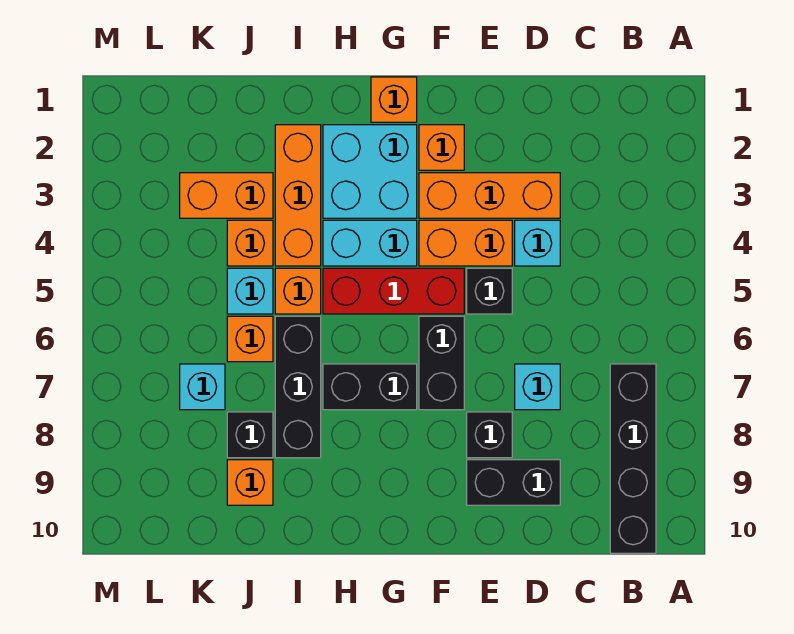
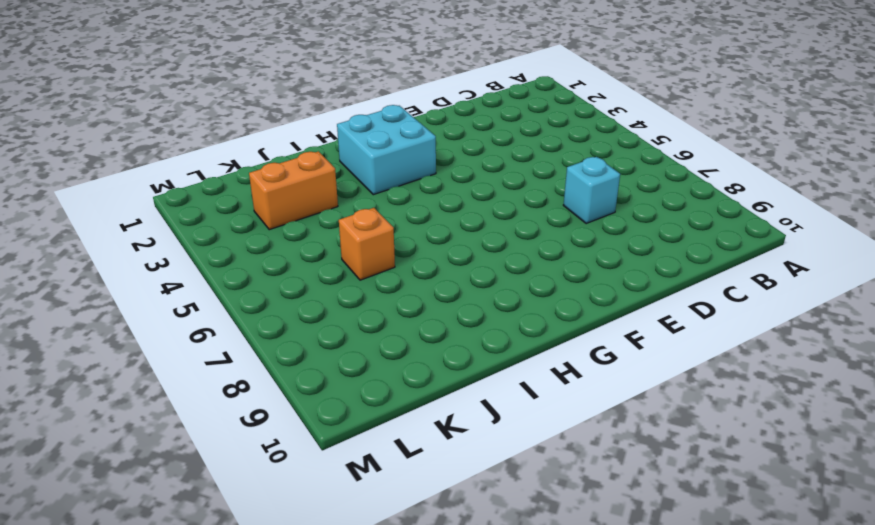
none -> black brick B7:B10 level 1
none -> orange brick D3:F3 level 1
none -> cyan brick D4 level 1

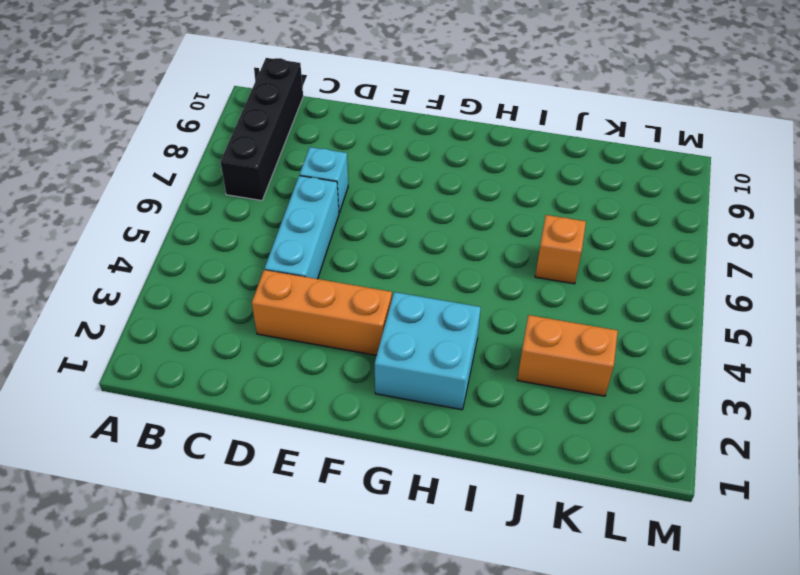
cyan brick D4:D6 level 1 -> cyan brick D4 level 1
none -> black brick D9:E9 level 1
none -> orange brick E4:F4 level 1
none -> black brick E5 level 1

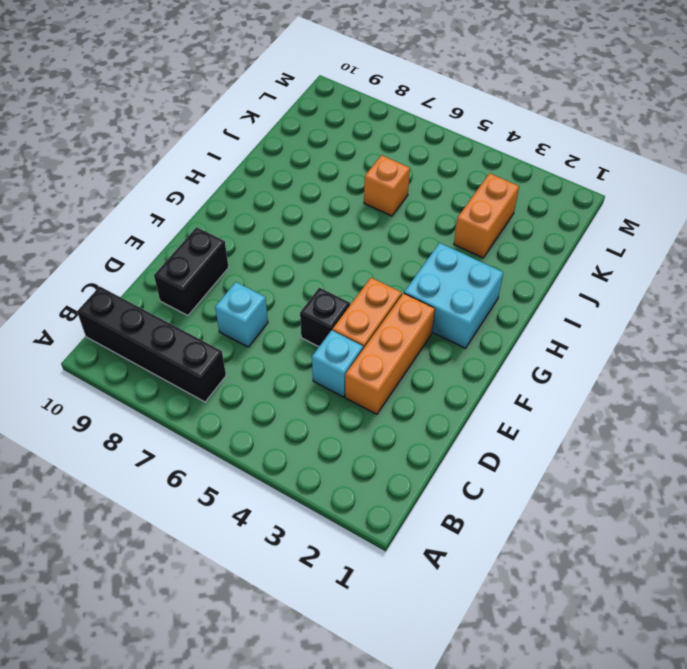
none -> black brick E8 level 1
none -> orange brick F2 level 1
none -> red brick F5:H5 level 1

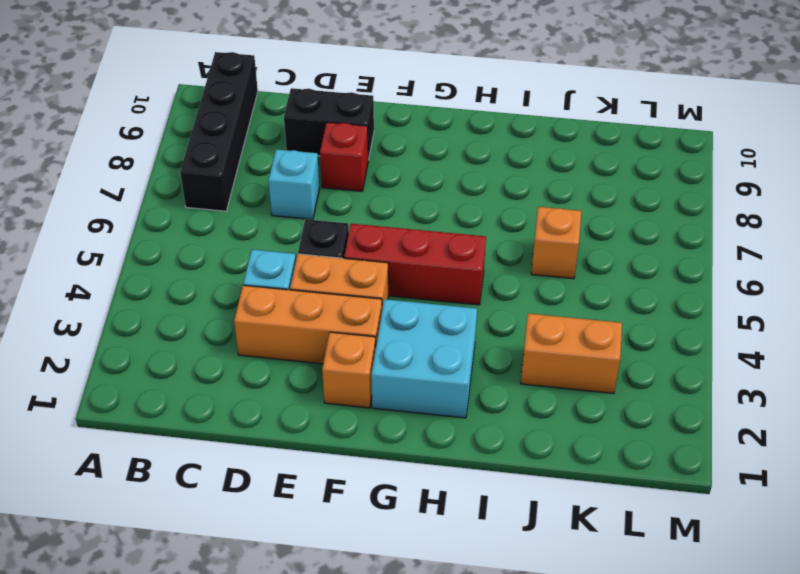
red brick E8 level 1 -> black brick E8 level 1
none -> black brick F6:F7 level 1
none -> orange brick G1 level 1
none -> cyan brick G4:H4 level 1

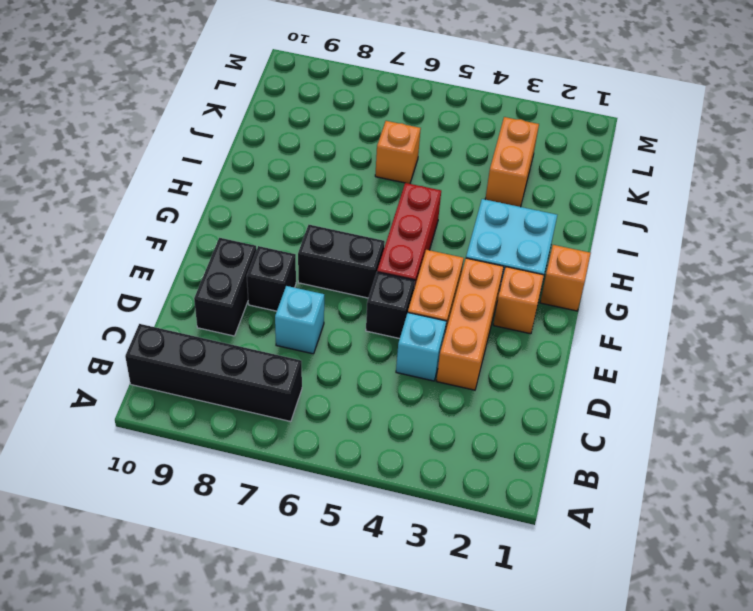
none -> cyan brick G4:H4 level 1
none -> black brick G7:H7 level 1
none -> orange brick I2:I4 level 1

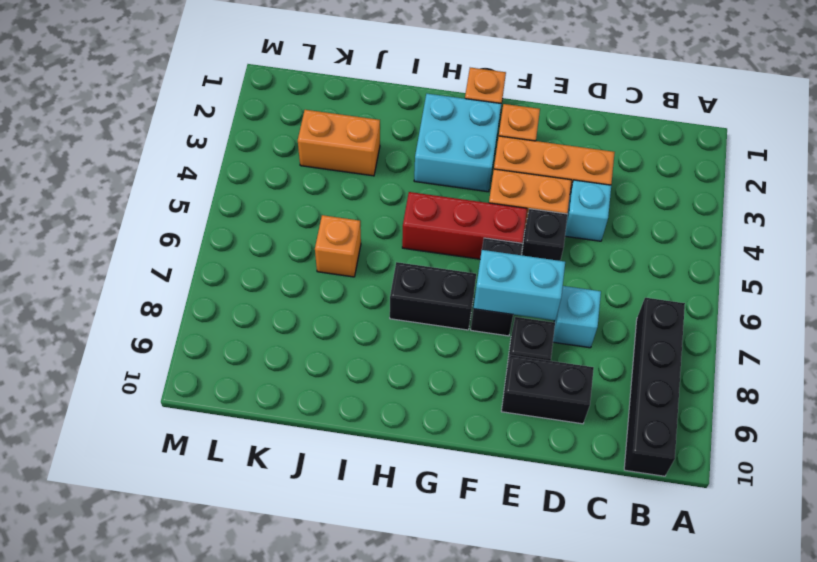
cyan brick E7:F7 level 2 -> cyan brick G4:H4 level 1
none -> orange brick I2:I4 level 1
none -> orange brick I5 level 1
none -> black brick I6:I8 level 1

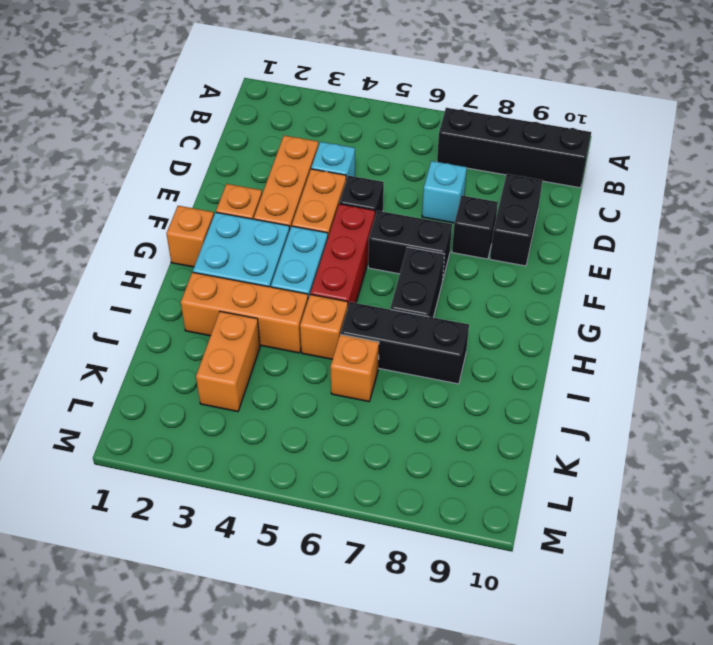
none -> orange brick J4 level 1
none -> cyan brick J5 level 1
none -> black brick J8 level 1

